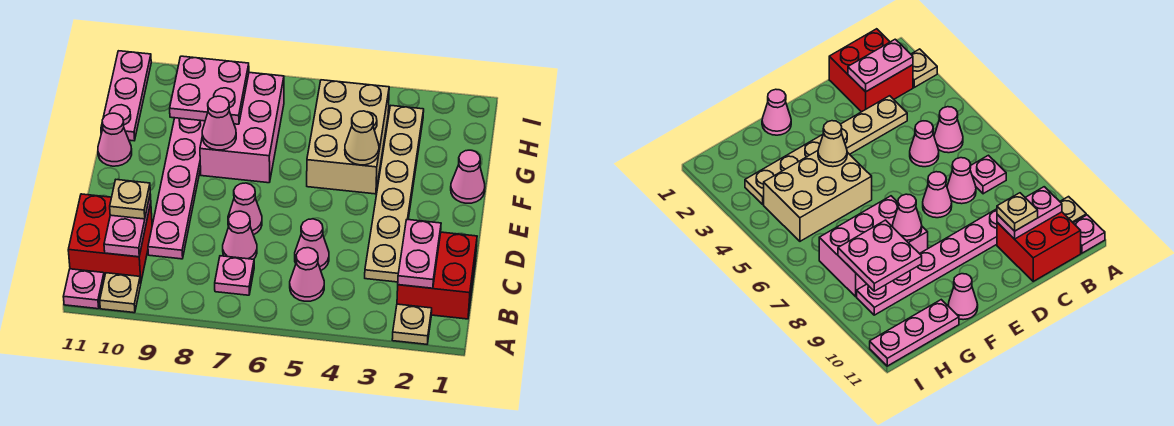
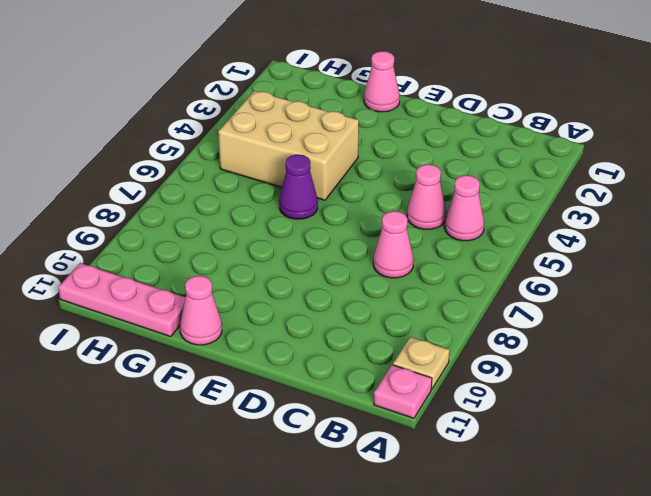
purple cone F6 level 1 -> none
none -> tan plate A2 level 1
none -> red brick B1:C2 level 1
none -> pink plate B7 level 1

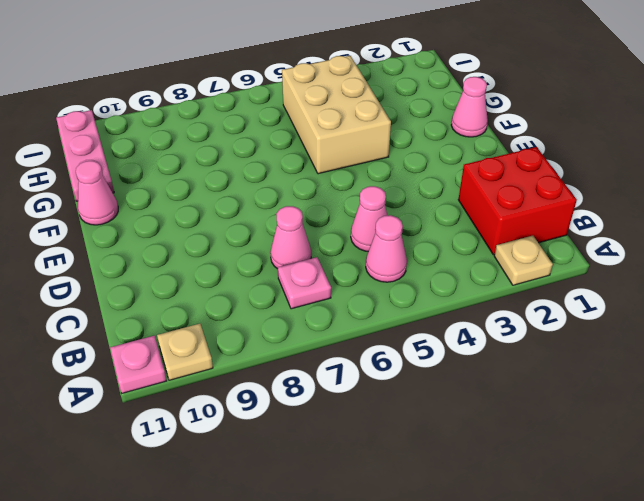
none -> red brick B10:C11 level 1
none -> tan plate C3:H3 level 1
none -> pink plate C9:H9 level 1

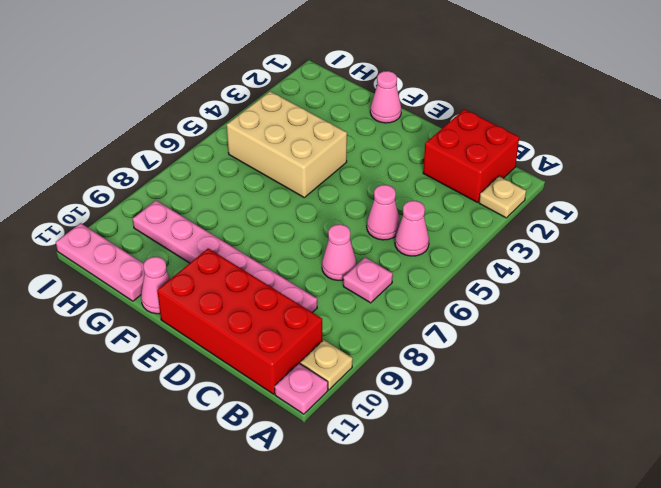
red brick B10:E11 level 1 -> red brick B10:C11 level 1
none -> tan plate C3:H3 level 1
none -> pink cone D7 level 1
none -> pink brick F7:H8 level 1

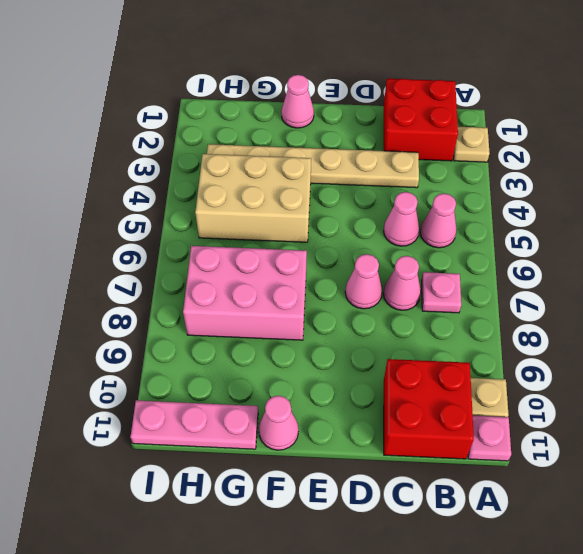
none -> pink plate C9:H9 level 1
none -> pink plate B2:C2 level 2
none -> pink plate B10:C10 level 2

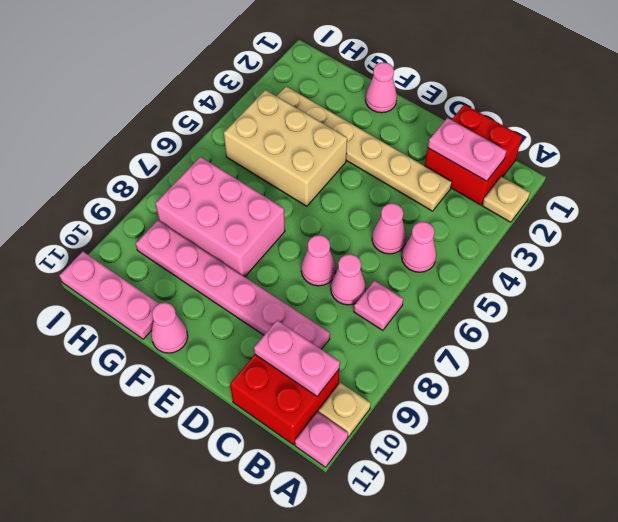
none -> tan cone F4 level 2
none -> pink cone F8 level 2
none -> pink plate G8:H9 level 2

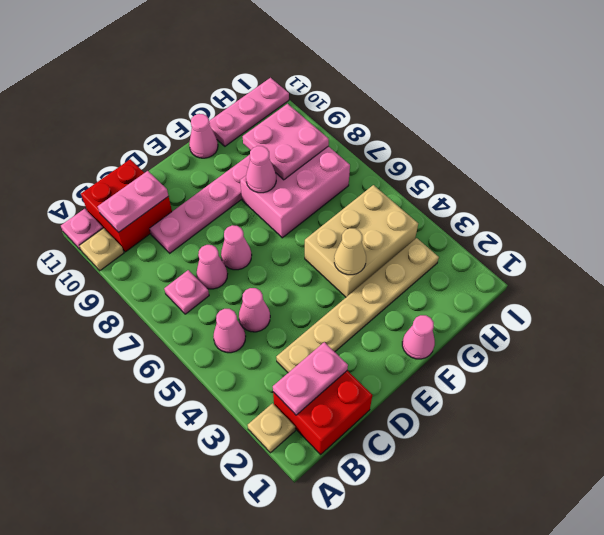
none -> tan plate C10 level 3

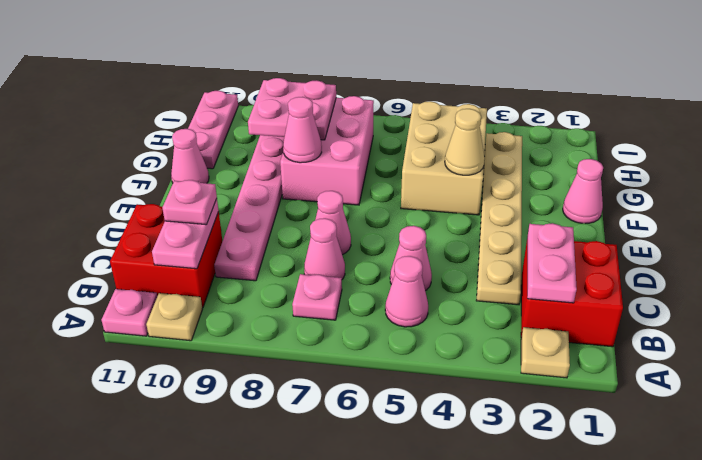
pink plate C10 level 3 -> tan plate C10 level 3

